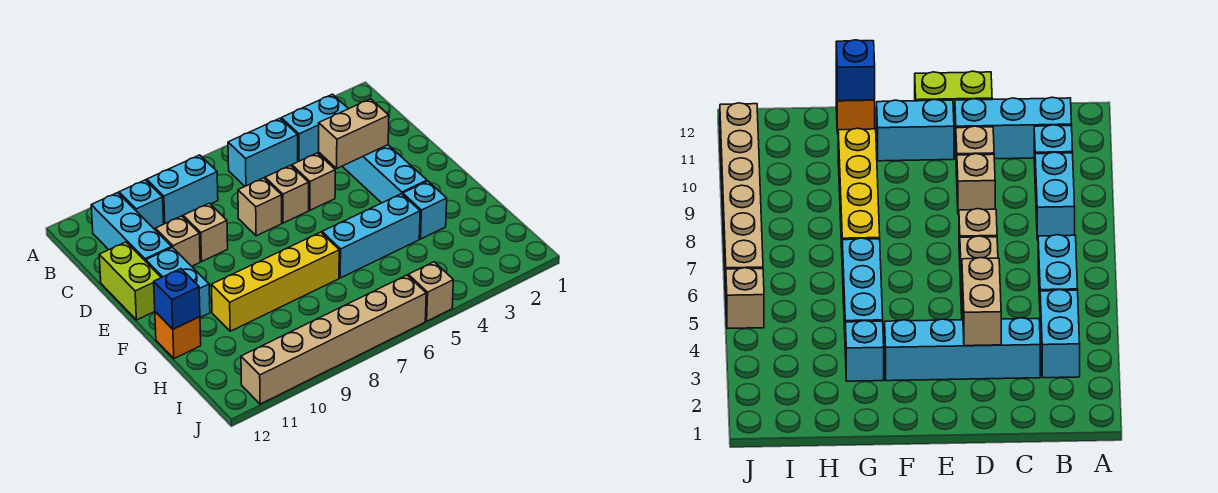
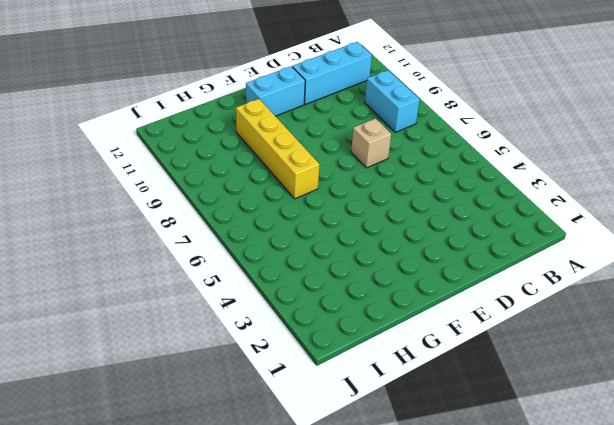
none -> cyan brick B3:B4 level 1
none -> cyan brick B5:B6 level 1
none -> cyan brick B10 level 1

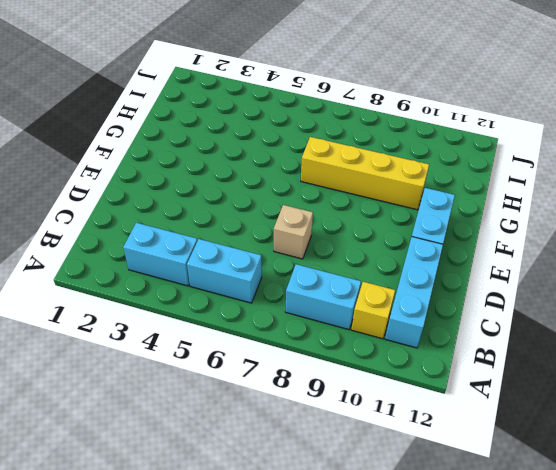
yellow brick B10 level 1 -> cyan brick B10 level 1
none -> cyan brick C3:F3 level 1
none -> tan brick D5 level 1
none -> tan brick D6 level 1

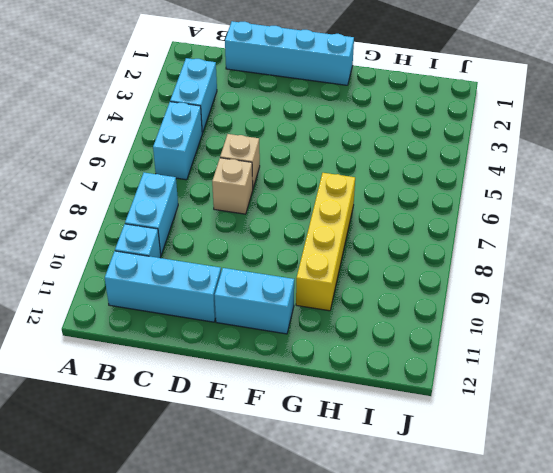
cyan brick C1:F1 level 1 -> cyan brick C3:F3 level 1
none -> tan brick D5 level 1
none -> tan brick D9 level 1
none -> tan brick D10 level 1

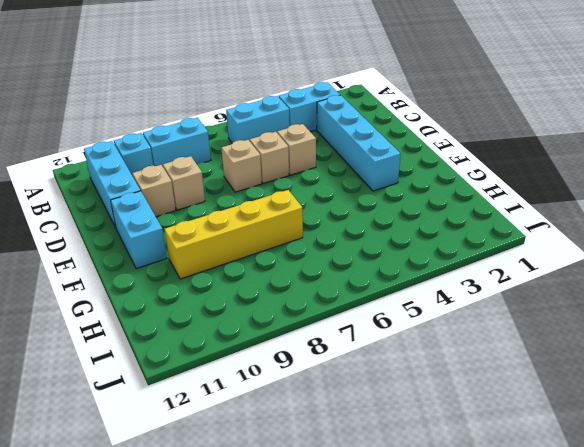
none -> lime brick D12:E12 level 1
none -> cyan brick G3 level 1
none -> cyan brick G4:G6 level 1

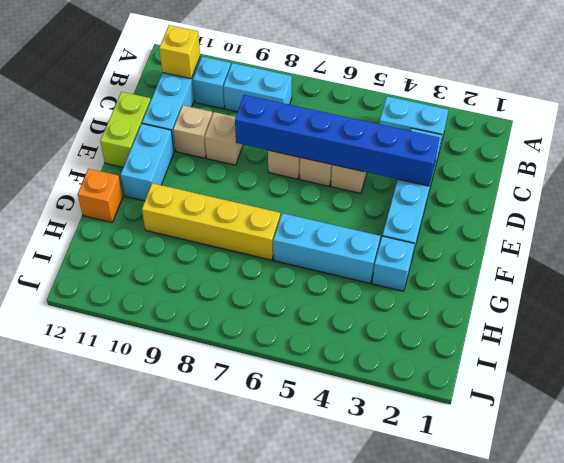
yellow brick B11 level 2 -> none
blue brick D3:D8 level 2 -> tan brick D3:D4 level 2
none -> cyan brick B5:B6 level 1
none -> tan brick J5 level 1
none -> tan brick J6:J11 level 1

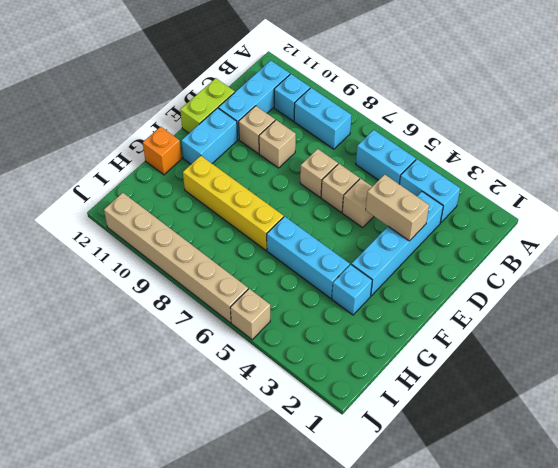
none -> blue brick G12 level 2

